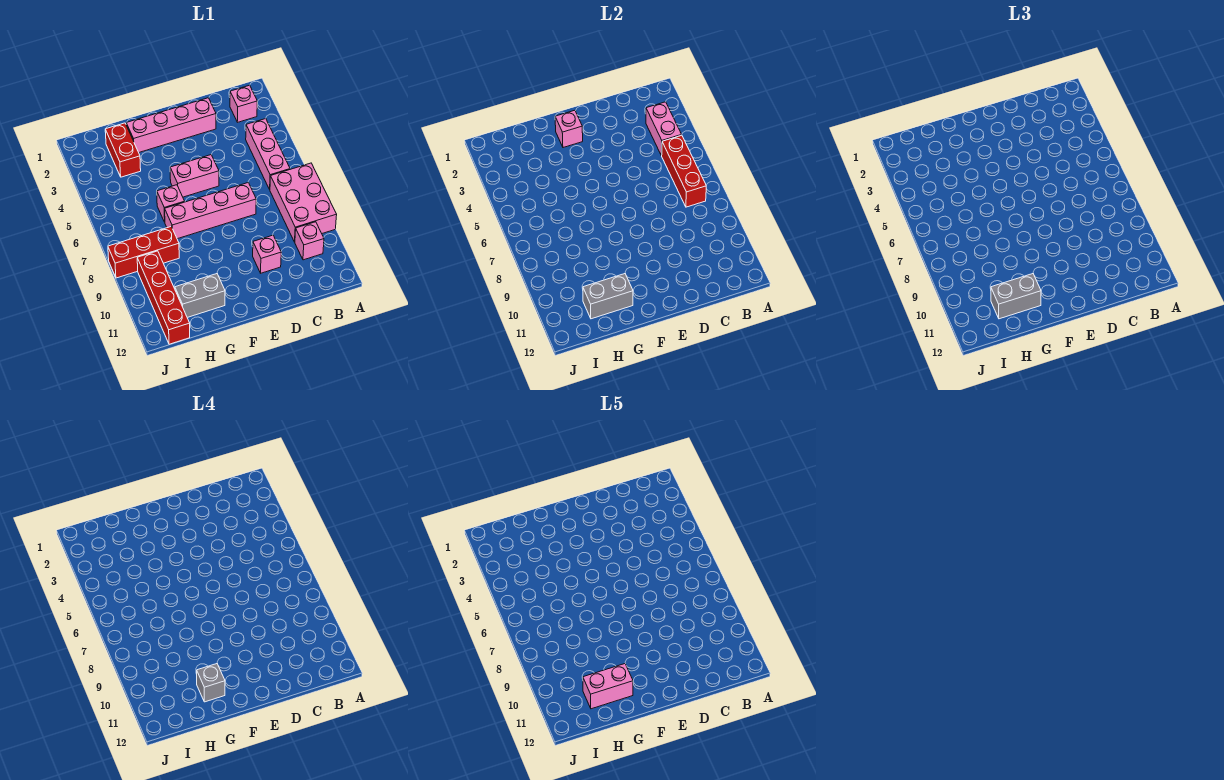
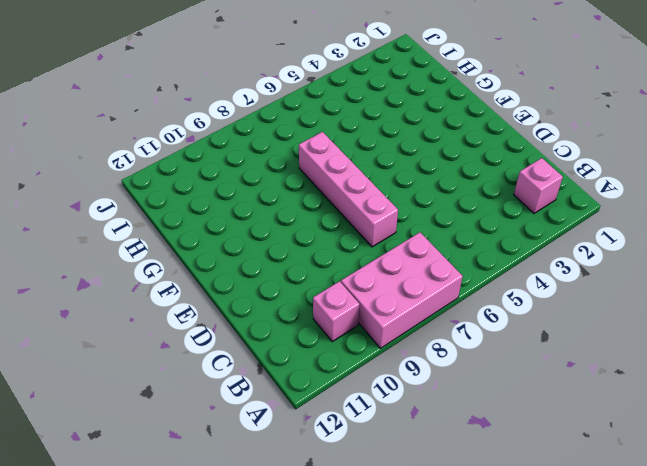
none -> pink brick B4:B6 level 1
none -> pink brick D2:G2 level 1
none -> pink brick D10 level 1

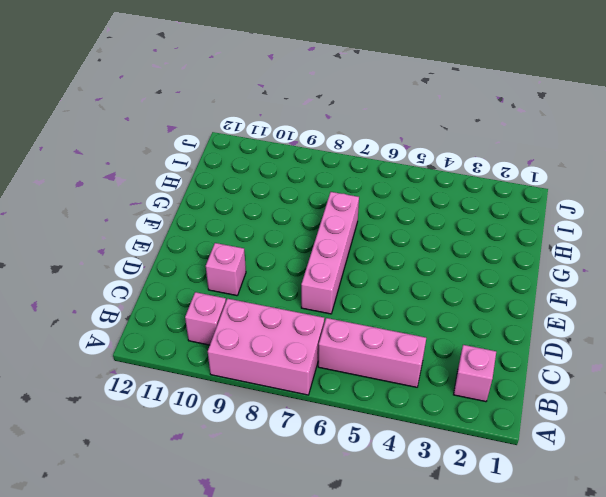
none -> pink brick D2:G2 level 1
none -> pink brick E5:F5 level 1
none -> pink brick G6 level 1

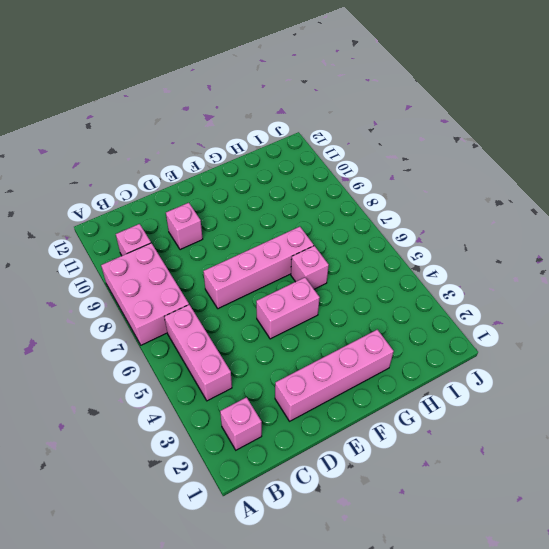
none -> grey brick G11:H11 level 1
none -> red brick H2:H3 level 1
none -> red brick H8:J8 level 1

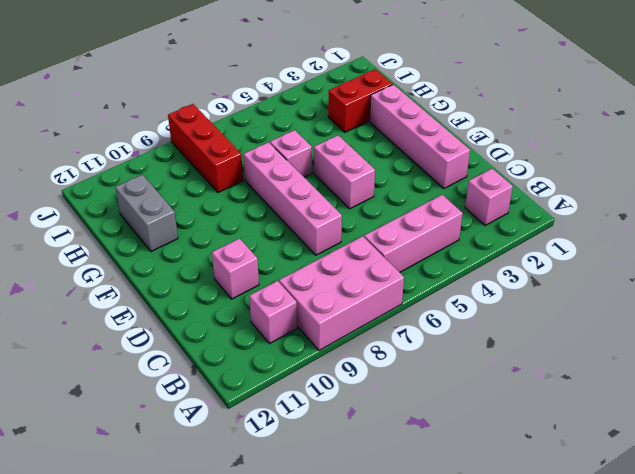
none -> red brick I9:I12 level 1
none -> pink brick B3:B4 level 2
none -> red brick B5:B7 level 2

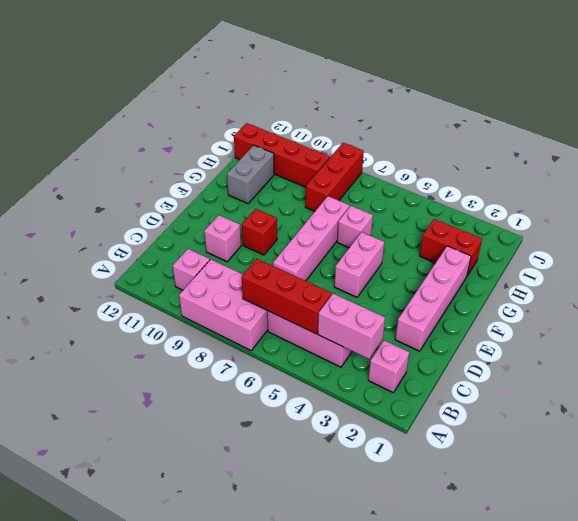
red brick E9 level 1 -> none
none -> pink brick F2 level 2
none -> grey brick G11:H11 level 2
none -> grey brick G11:H11 level 3

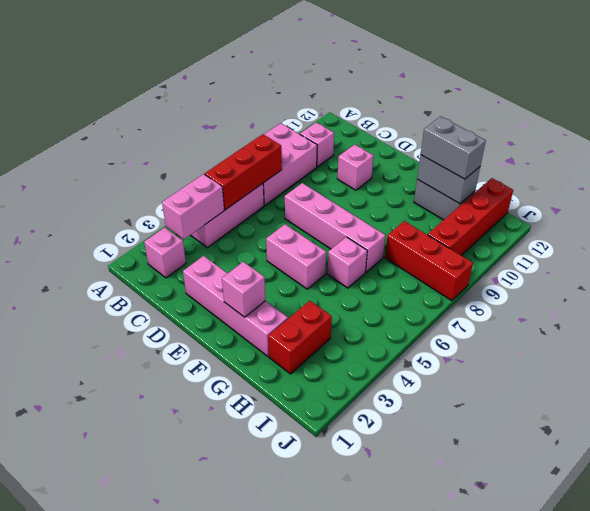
none -> grey brick G11 level 4
none -> pink brick G11:H11 level 5

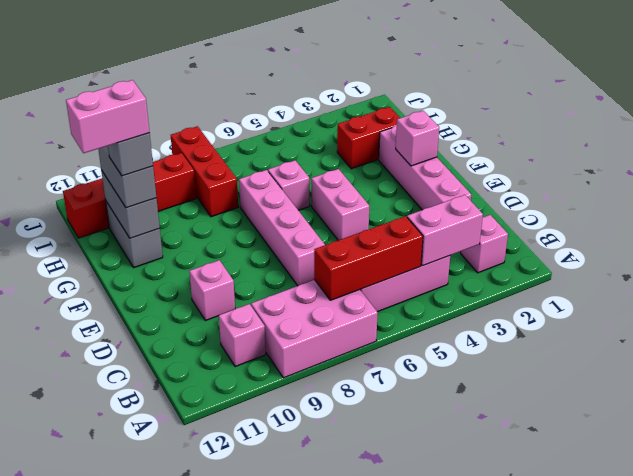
pink brick G11:G12 level 5 -> pink brick G11:H11 level 5

